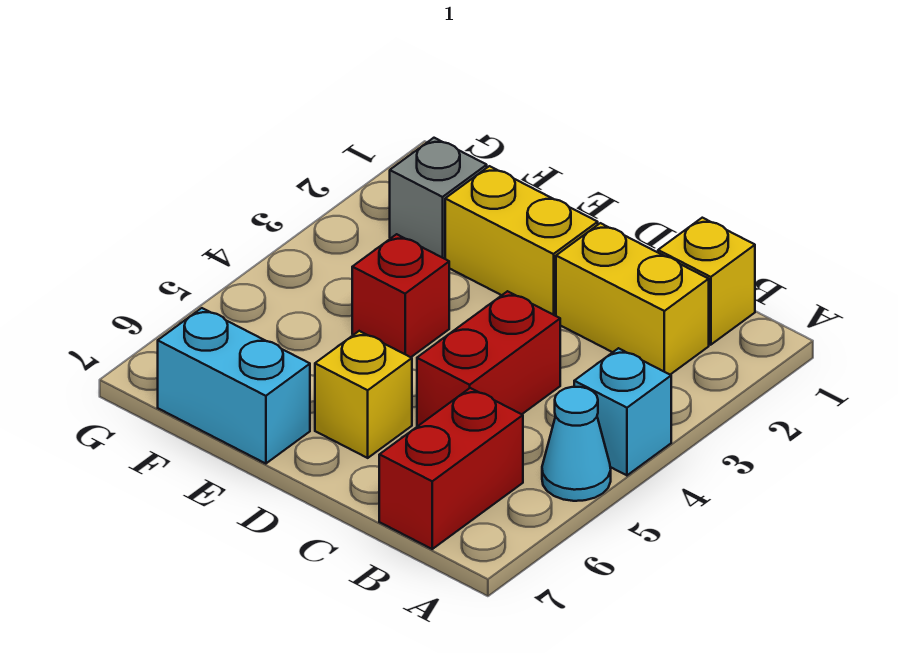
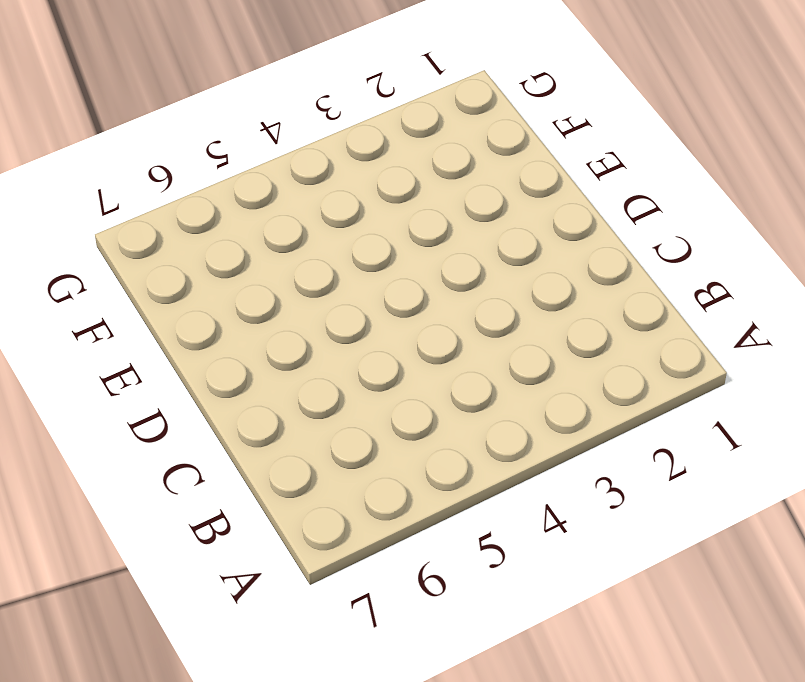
none -> cyan brick A4 level 1
none -> cyan cone A5 level 1

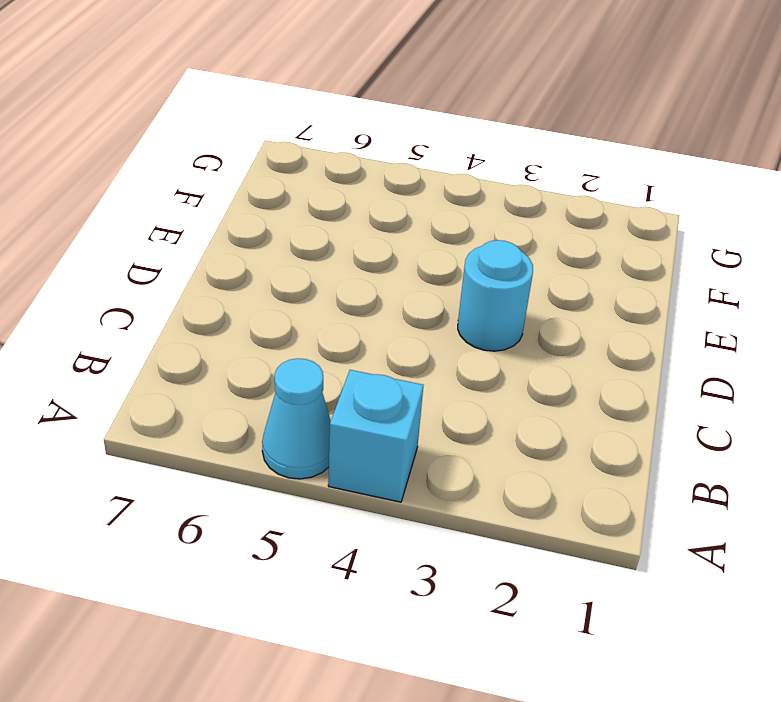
cyan round brick D3 level 1 -> none
none -> yellow brick B1 level 1
none -> yellow brick B2:C2 level 1

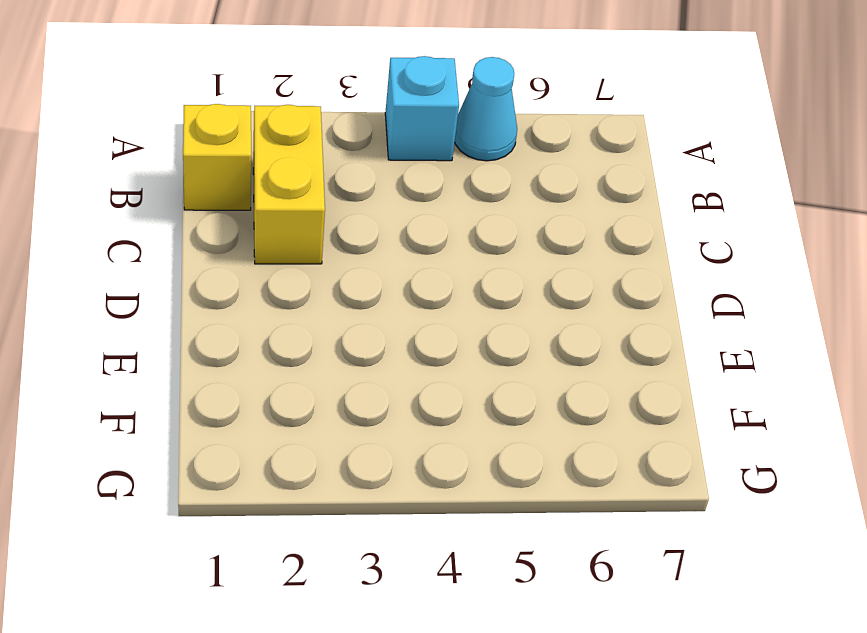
none -> red brick B6:B7 level 1
none -> red brick C4:C5 level 1

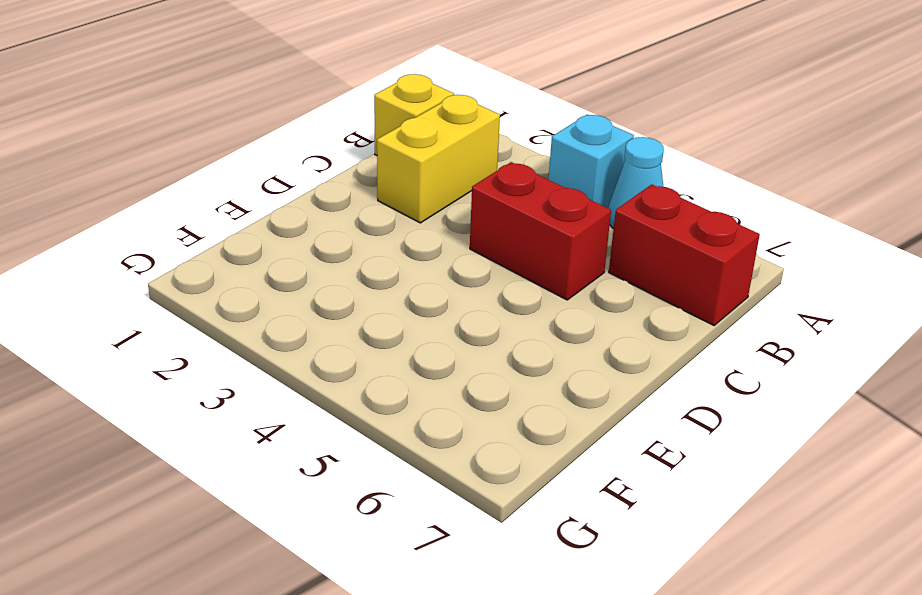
none -> yellow brick D2:E2 level 1
none -> yellow brick D6 level 1

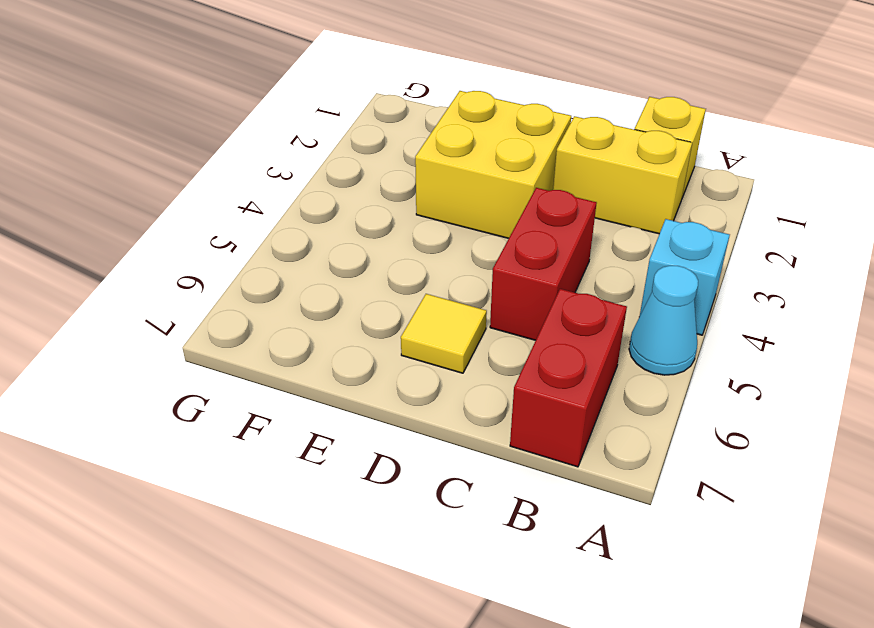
yellow brick D2:E3 level 1 -> yellow brick D2:E2 level 1
yellow tile D6 level 1 -> yellow brick D6 level 1
none -> red brick E4 level 1
none -> cyan brick E7:F7 level 1

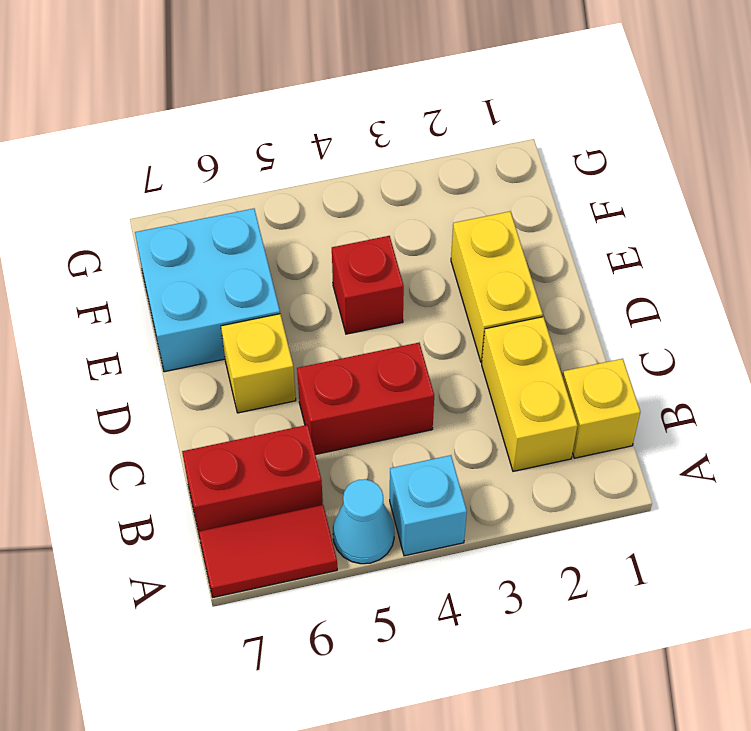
red tile A6:A7 level 1 -> none
cyan brick E6:F7 level 1 -> cyan brick E7:F7 level 1
none -> grey brick F2 level 1

